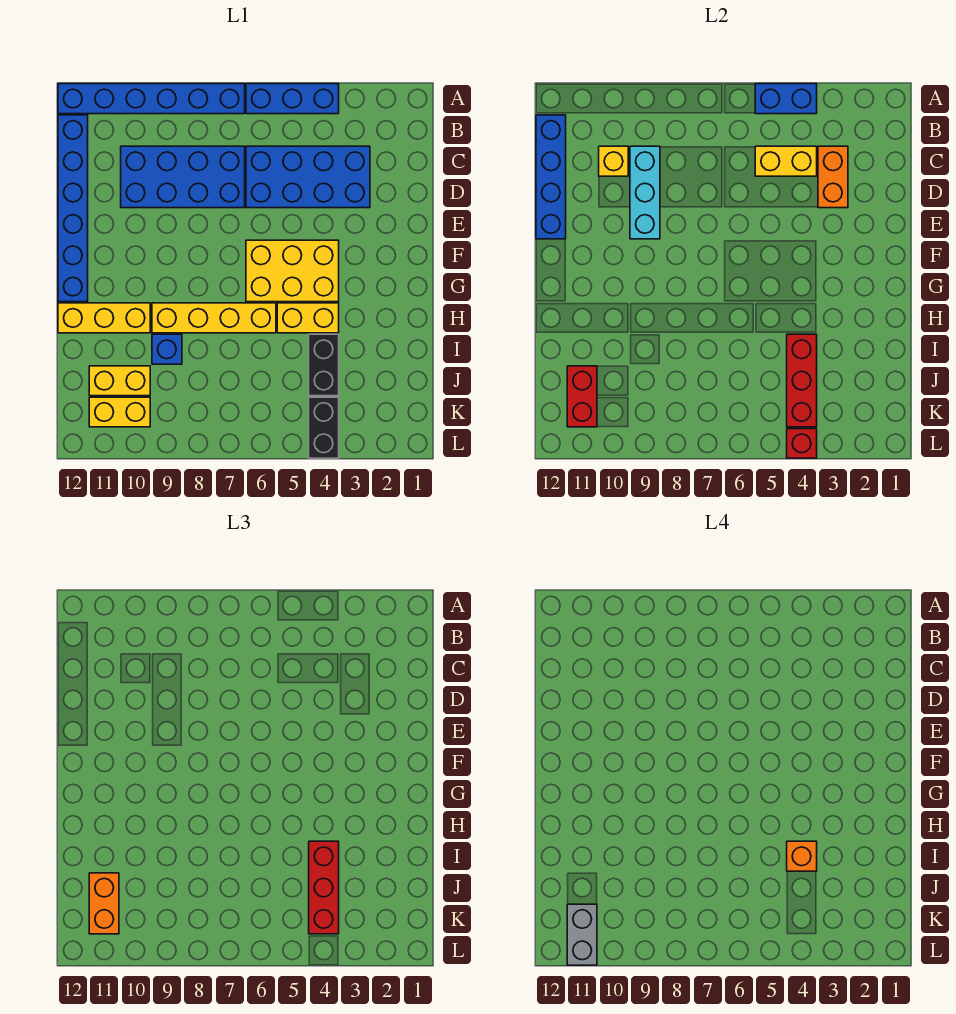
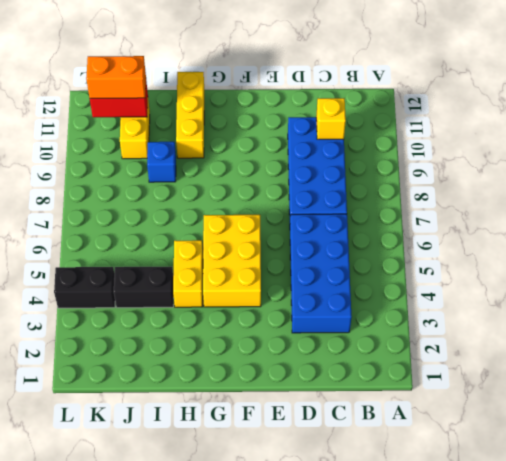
none -> blue brick A4:A6 level 1
none -> blue brick A7:A12 level 1
none -> blue brick B12:G12 level 1

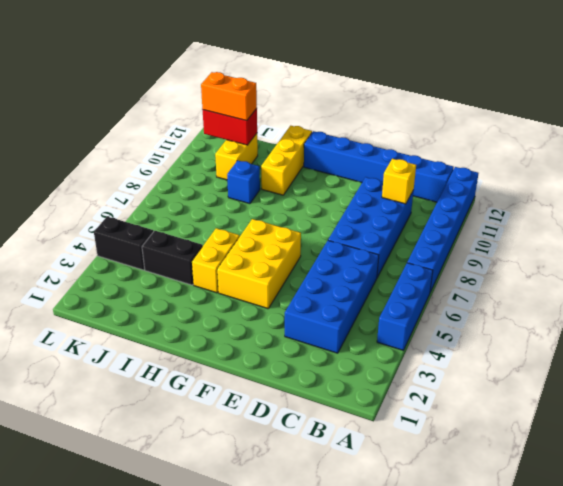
none -> yellow brick H6:H9 level 1
none -> yellow brick K10:K11 level 1
none -> blue brick A4:A5 level 2

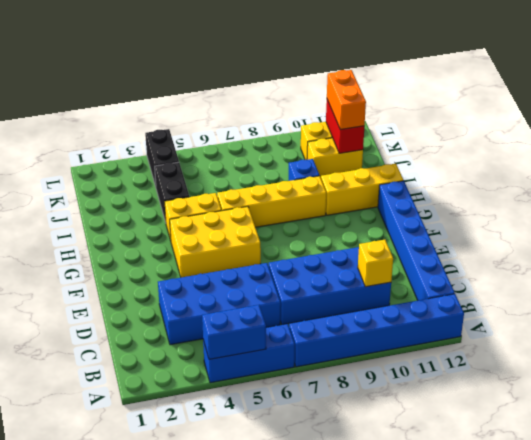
none -> blue brick B12:E12 level 2
none -> orange brick C3:D3 level 2
none -> yellow brick C4:C5 level 2

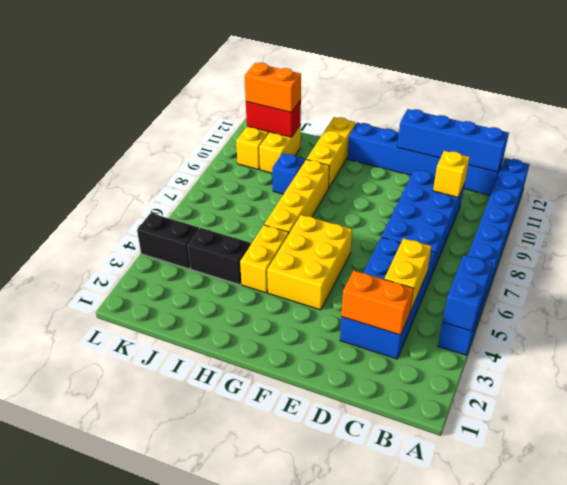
none -> cyan brick C9:E9 level 2
none -> red brick I4:K4 level 2
none -> red brick L4 level 2

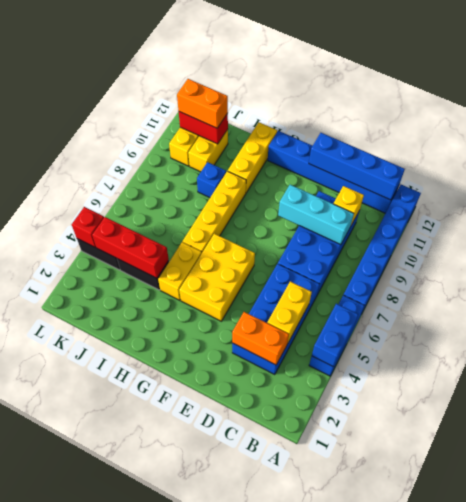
none -> red brick I4:K4 level 3
none -> orange brick I4 level 4
none -> grey brick K11:L11 level 4

